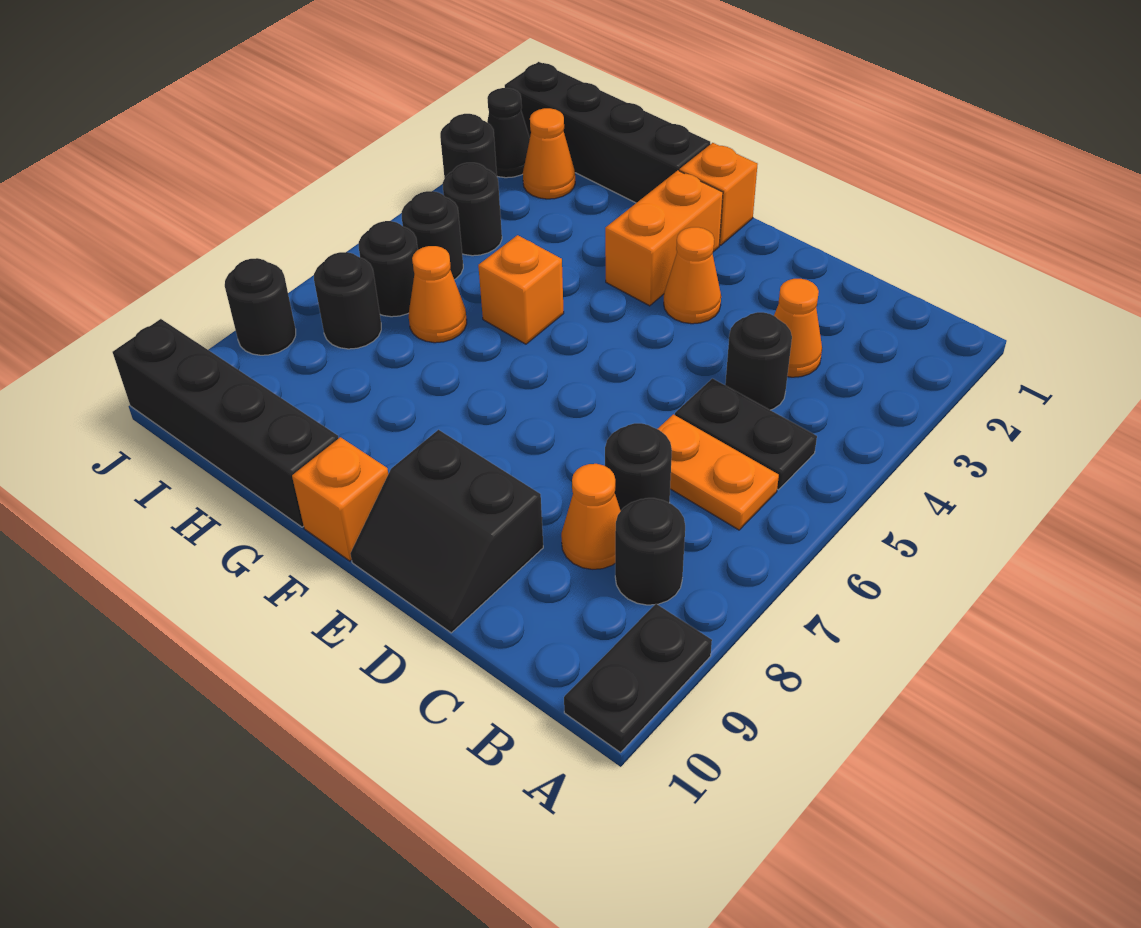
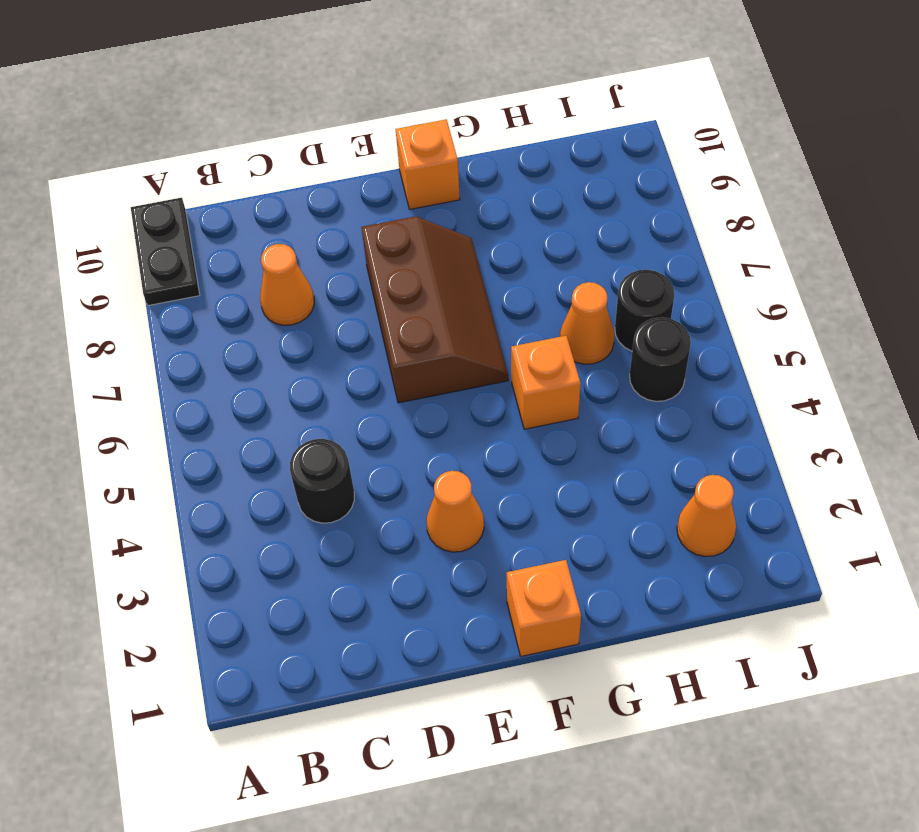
brown slope E6:F8 level 1 top E -> none
none -> black plate B5:C5 level 1
none -> orange plate B6:C6 level 1
none -> black round brick B8 level 1

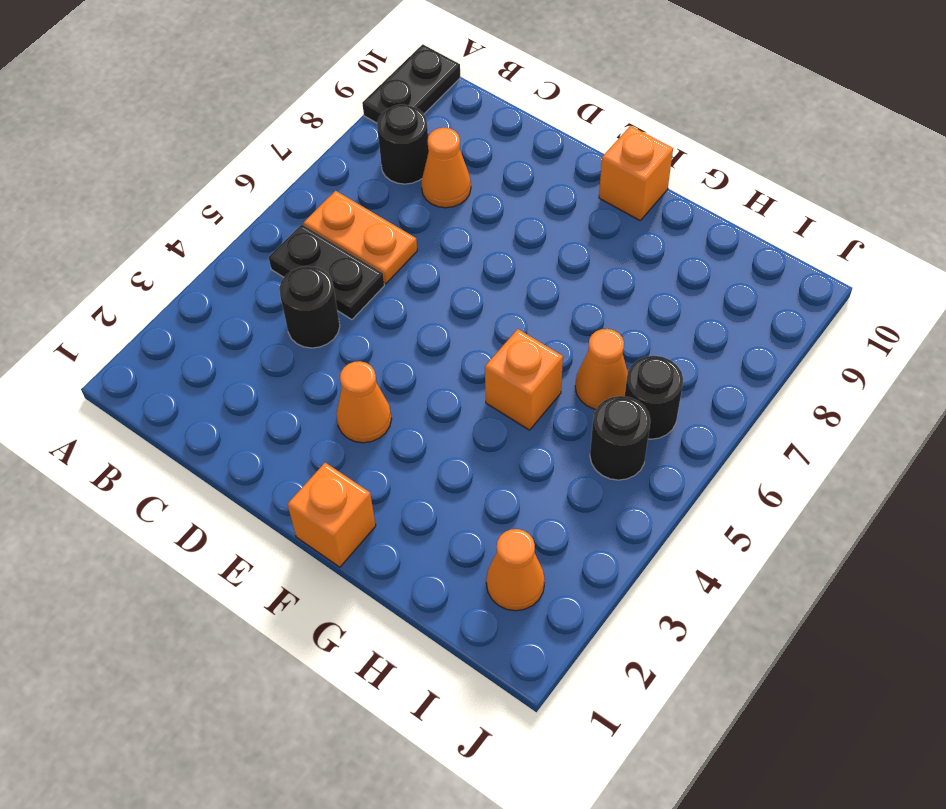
none -> orange cone C3 level 1
none -> black round brick C7 level 1
none -> black slope D9:E10 level 1 top 9

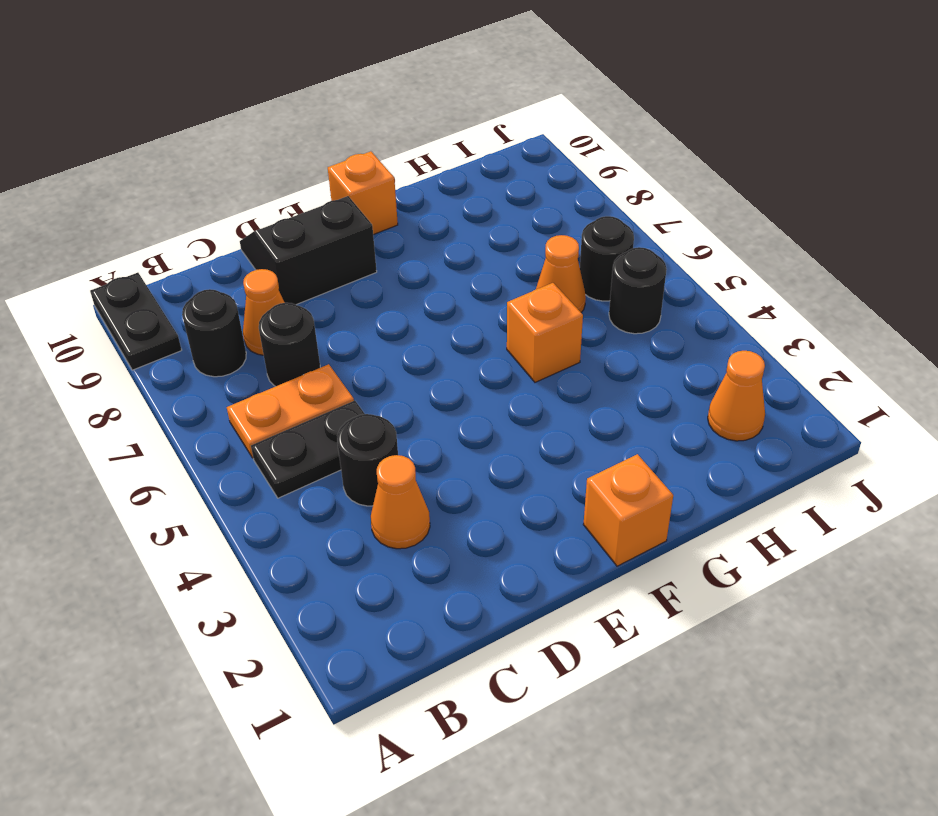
none -> orange cone E3 level 1
none -> orange brick F2:F3 level 1
none -> black brick G1:J1 level 1

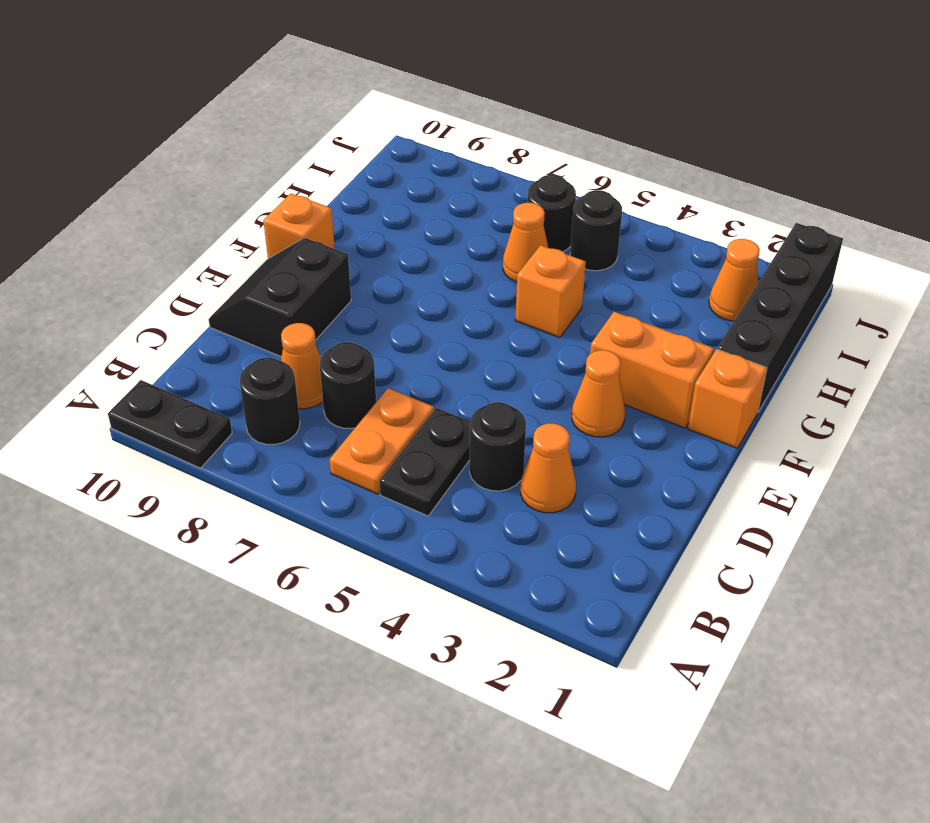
none -> black brick G10:J10 level 1
none -> black round brick I4 level 1
none -> black round brick I7 level 1

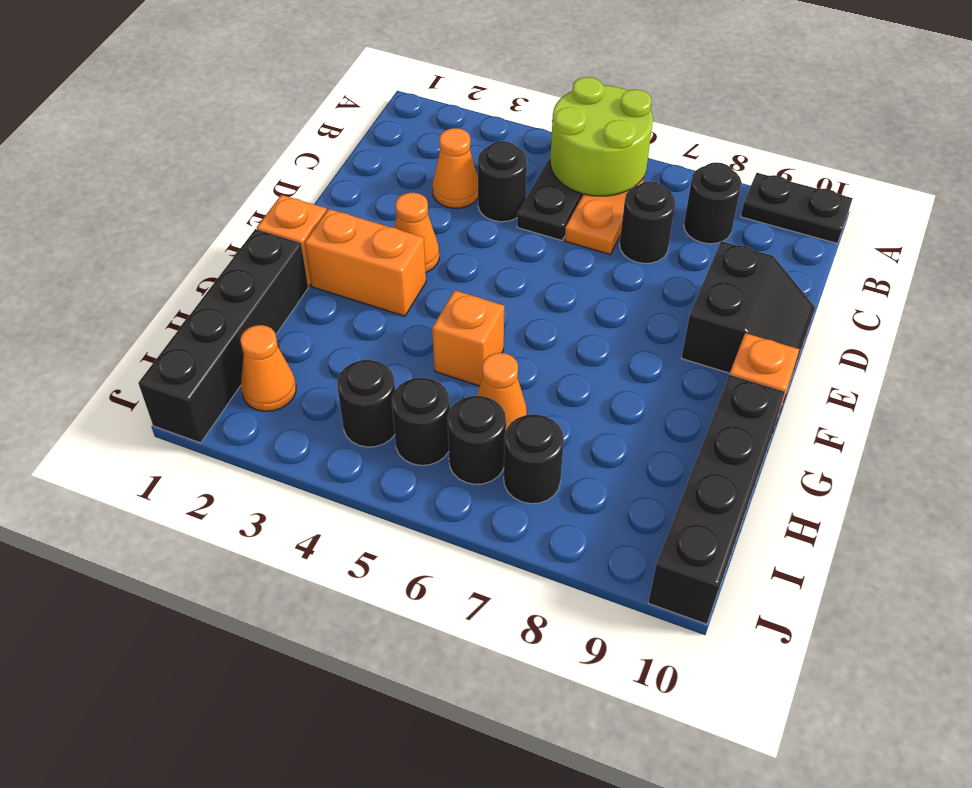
lime round brick A5:B6 level 2 -> none
none -> orange cone C8 level 1
none -> black cone J2 level 1
none -> black round brick J3 level 1

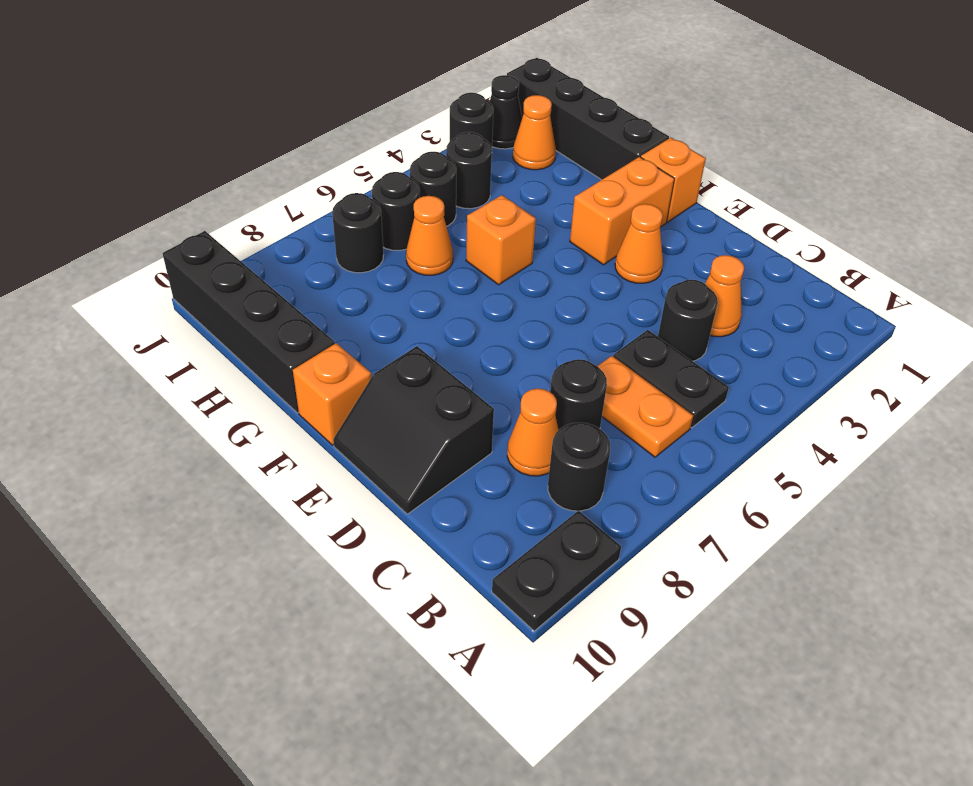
none -> black round brick J8 level 1

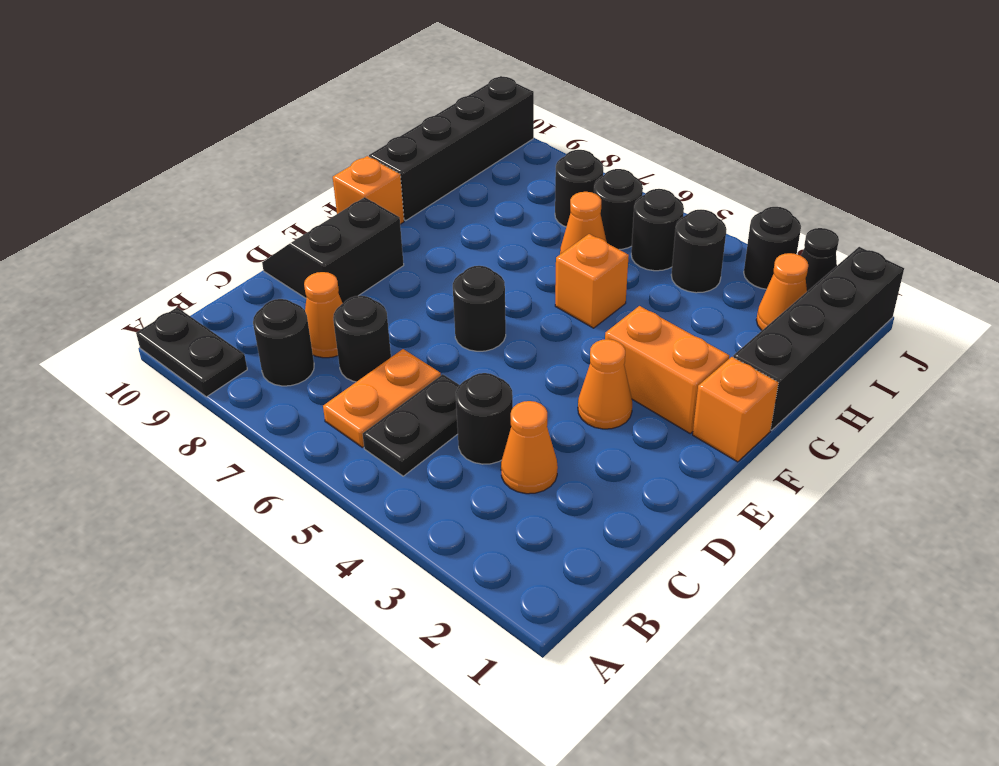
black round brick E6 level 1 -> black round brick J8 level 1

